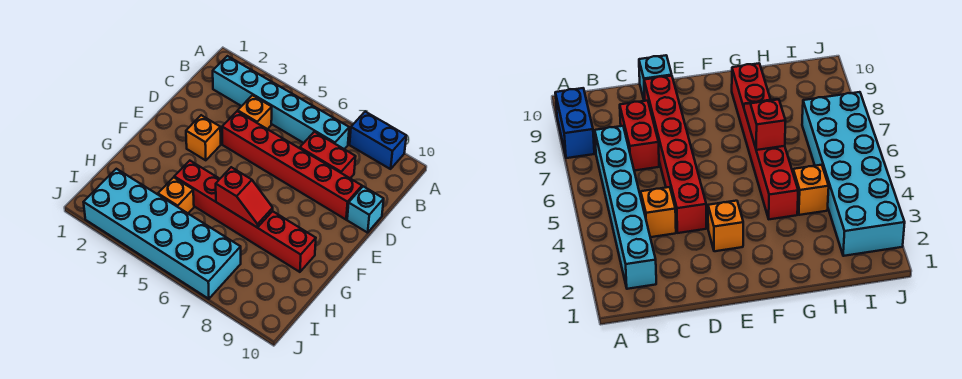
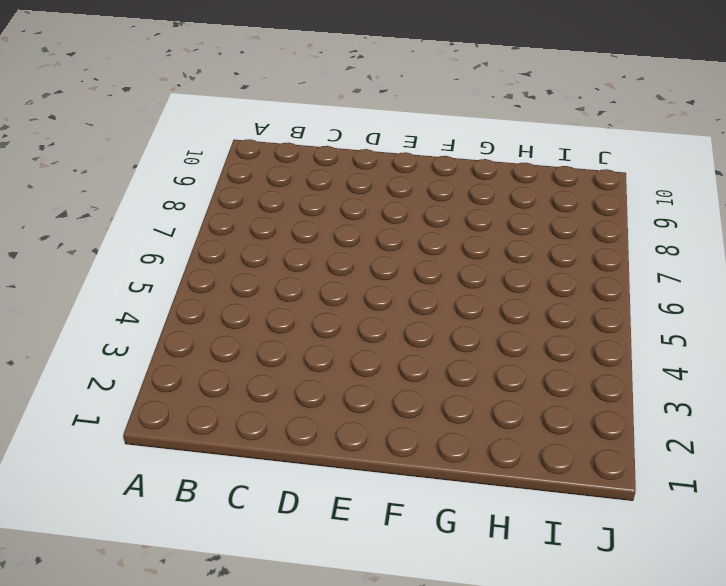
none -> blue brick A8:A9 level 1
none -> cyan brick B2:B7 level 1

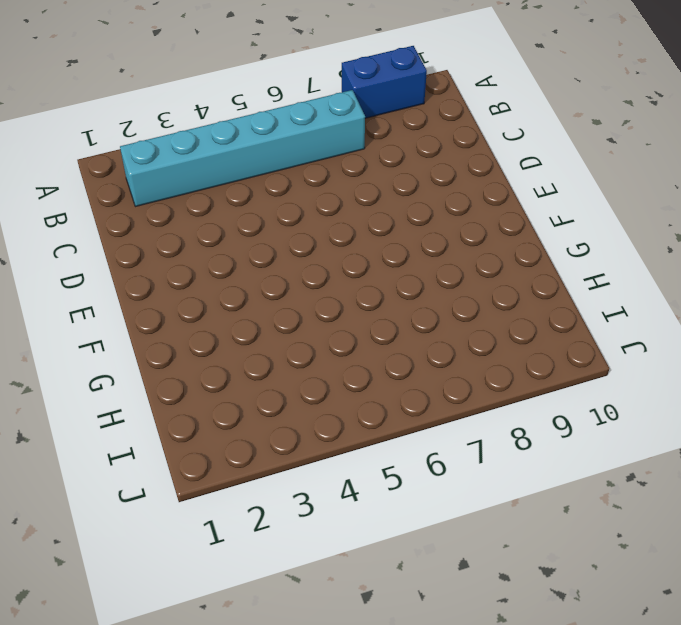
none -> orange brick C4 level 1
none -> red brick C7:C8 level 1

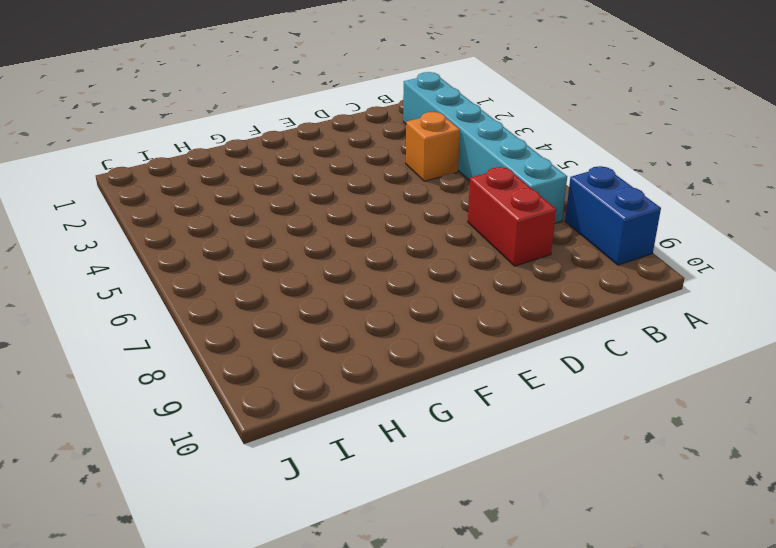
none -> red brick D4:D9 level 1
none -> cyan brick D10 level 1

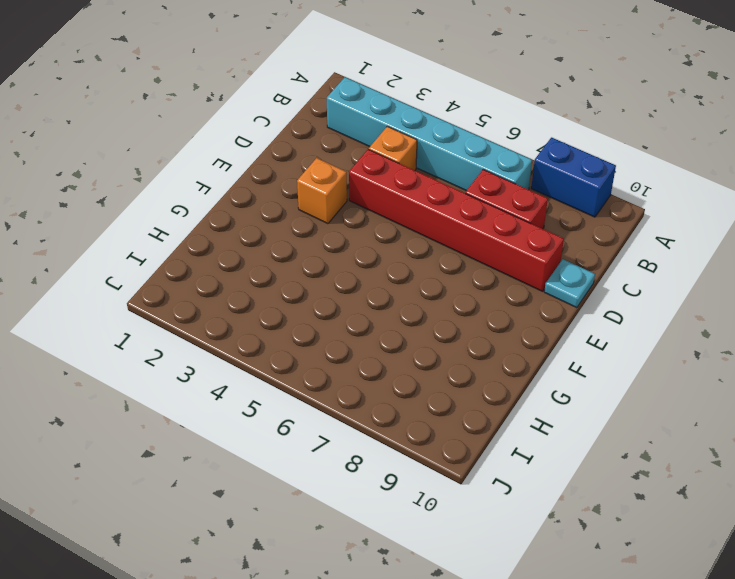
cyan plate D10 level 1 -> cyan brick D10 level 1
none -> red brick G4:G9 level 1
none -> orange brick H4 level 1

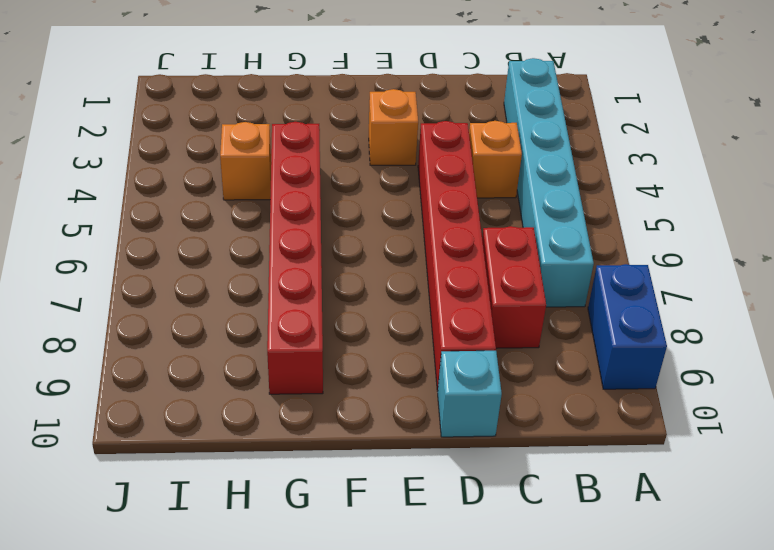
none -> cyan brick I2:J7 level 1
none -> red slope G6:G7 level 2 top 6

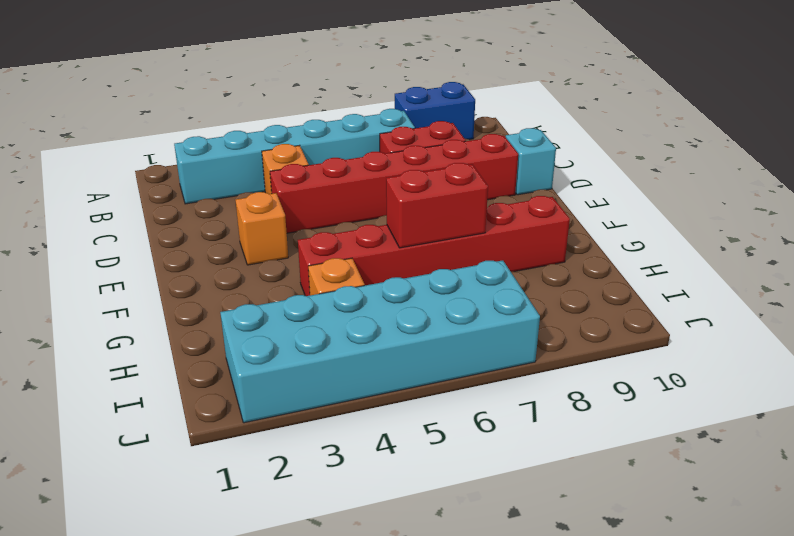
red brick G6:G7 level 2 -> red slope G6:G7 level 2 top 6

